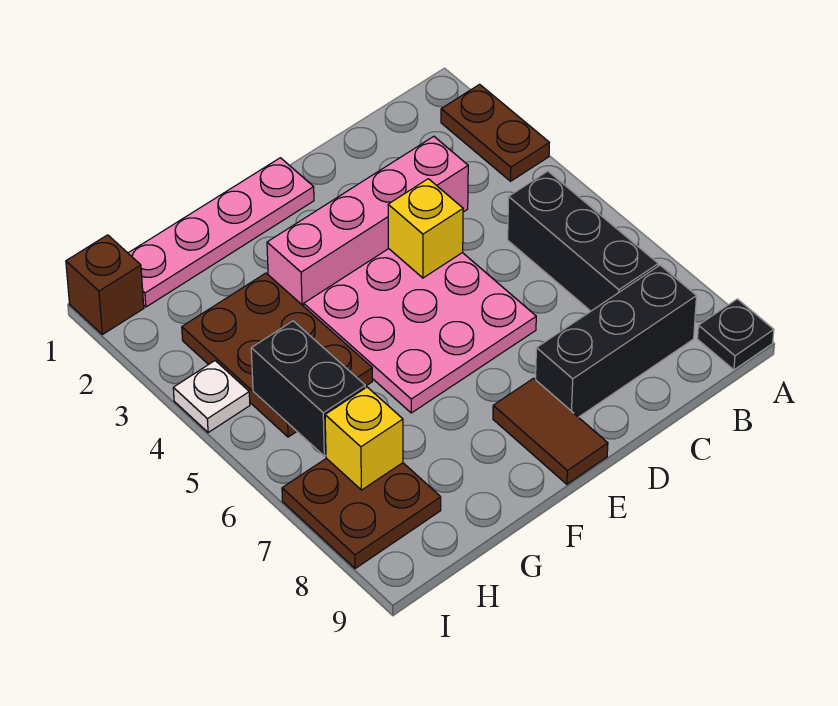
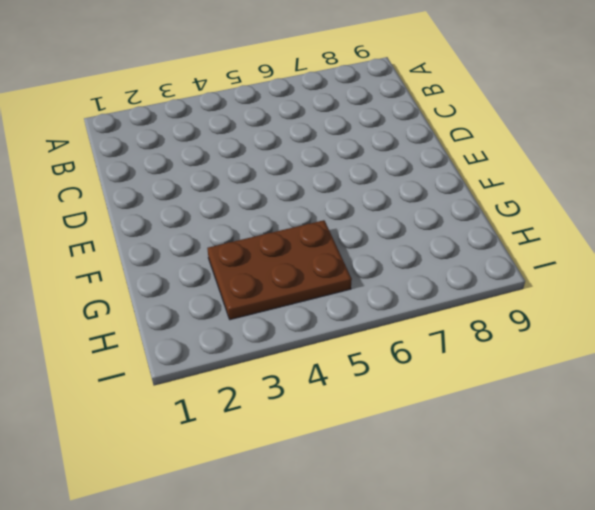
none -> brown plate A2:A3 level 1
none -> black plate A9 level 1
none -> black brick B5:B7 level 1

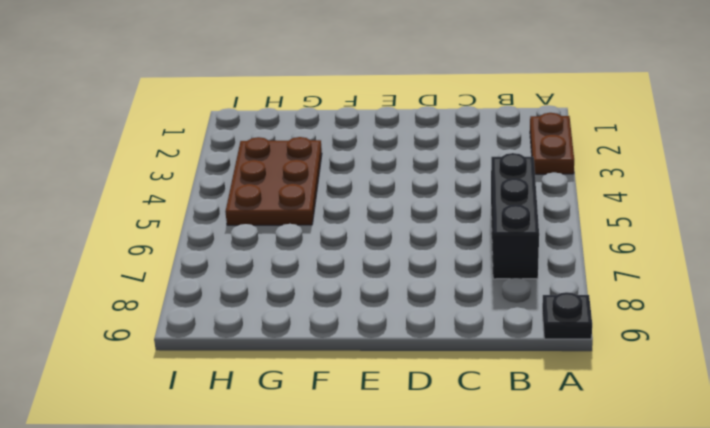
none -> black brick B8:D8 level 1
none -> pink brick C3:F3 level 1
none -> pink plate D4:F6 level 1

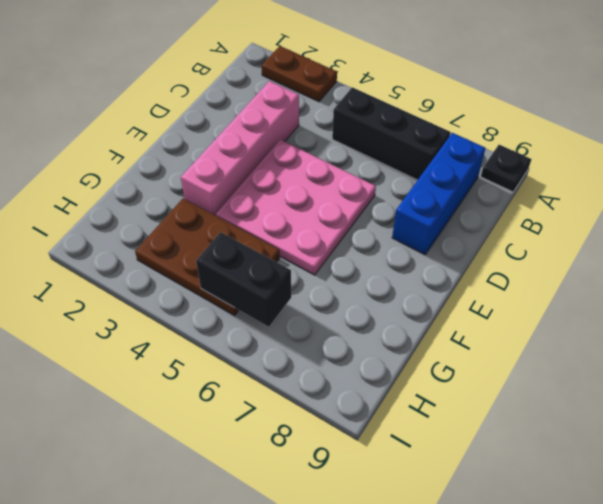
blue brick B8:D8 level 1 -> black brick B8:D8 level 1
none -> pink plate E1:H1 level 1
none -> brown tile E8:E9 level 1
none -> brown plate H7:I8 level 1

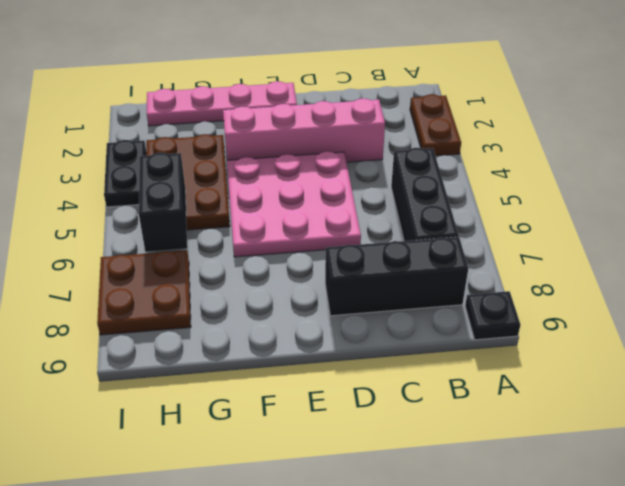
black plate I3:I4 level 1 -> white plate I4 level 1
none -> brown tile E8:E9 level 1
none -> brown brick I1 level 1
none -> yellow brick D4 level 2

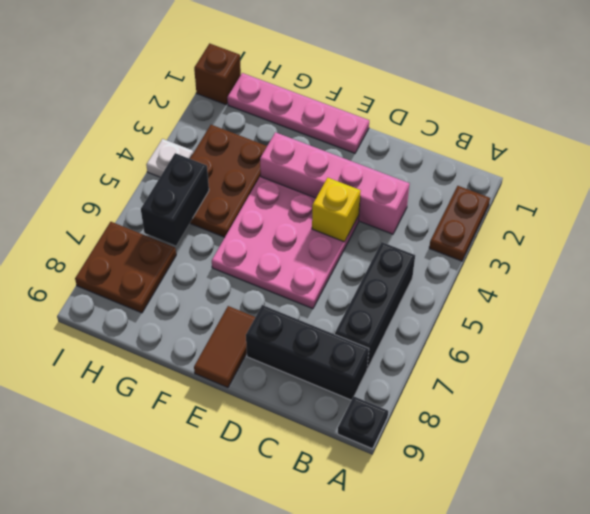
none -> yellow brick H7 level 2

